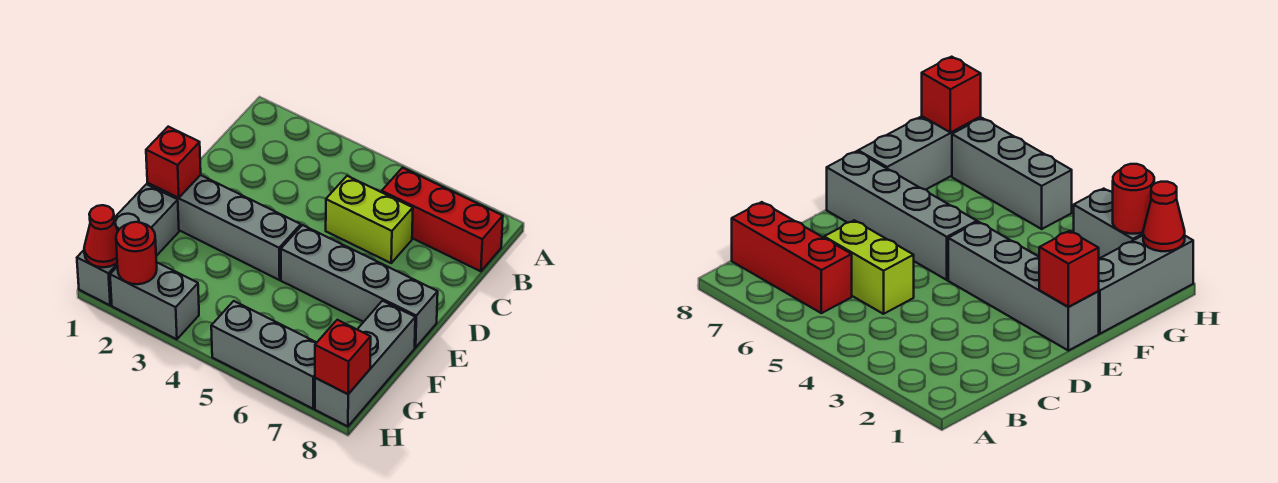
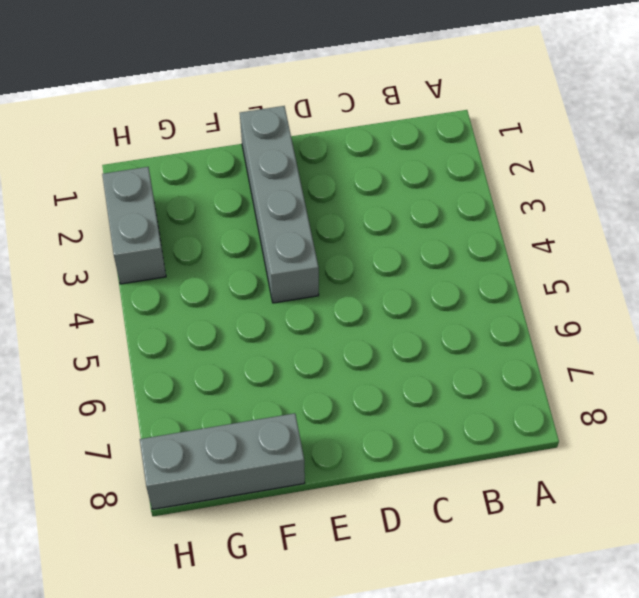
none -> red brick B6:B8 level 1
none -> lime brick C5:C6 level 1
none -> grey brick E5:E8 level 1

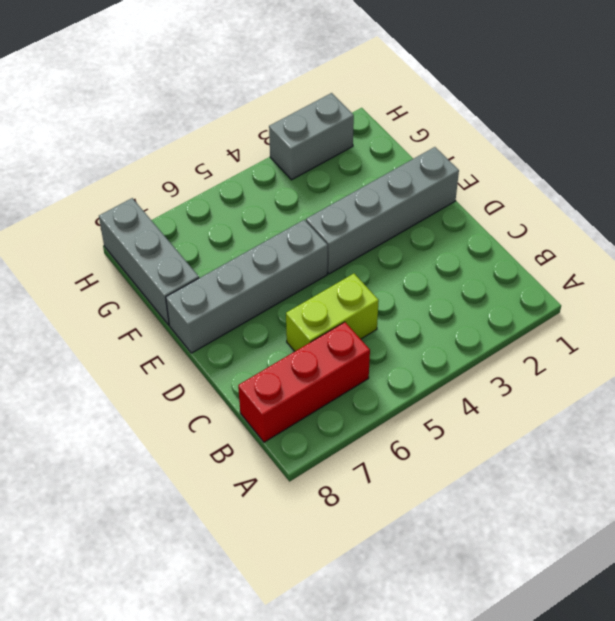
none -> grey brick F1:H1 level 1
none -> grey brick H5:H7 level 1
none -> red brick E1 level 2

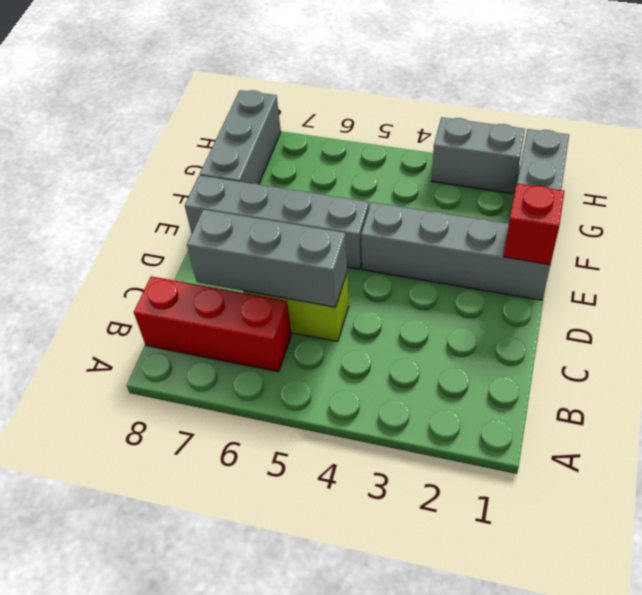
grey brick C5:C7 level 2 -> grey brick H5:H7 level 1
none -> red cone H1 level 2
none -> red round brick H2 level 2
none -> red brick H8 level 2

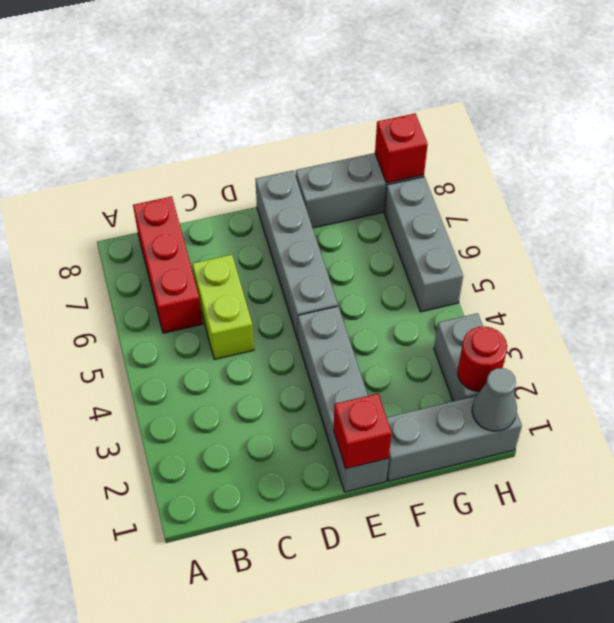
grey cone H1 level 2 -> red cone H1 level 2

